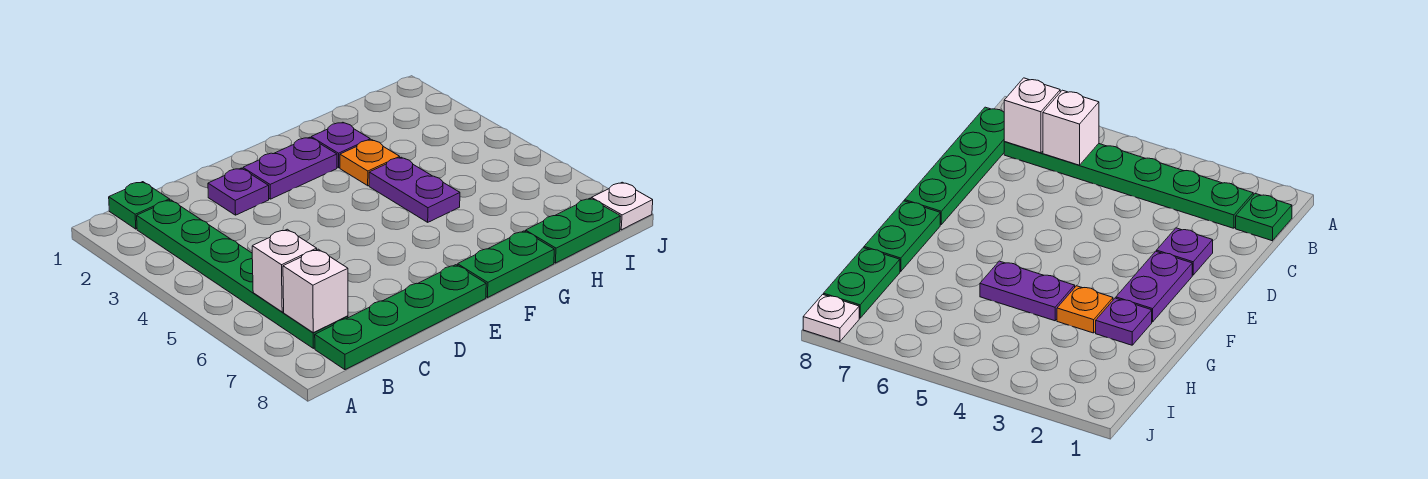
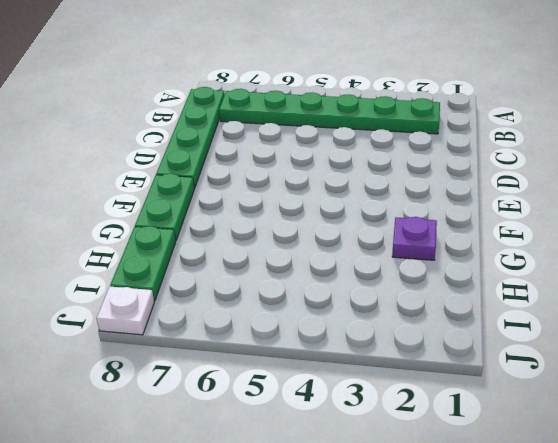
none -> green plate B1 level 1
none -> purple plate D2 level 1
none -> purple plate E2:F2 level 1

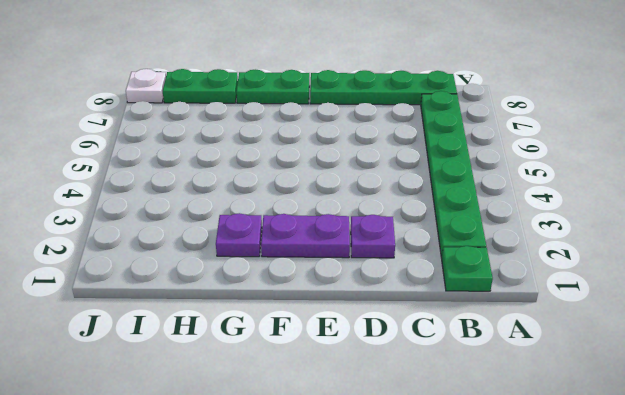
none -> orange plate G3 level 1
none -> purple plate G4:G5 level 1
none -> white brick B6 level 2

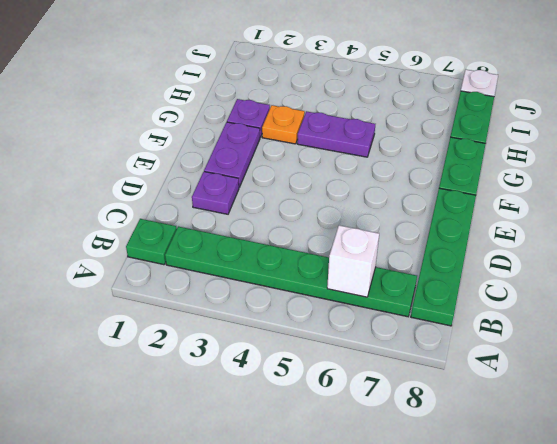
none -> white brick B7 level 2

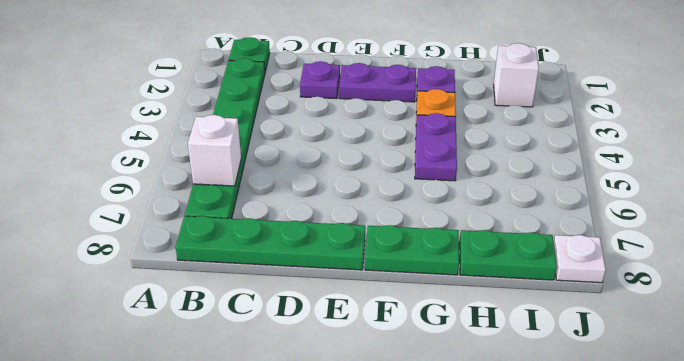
white brick I2 level 1 -> white brick B7 level 2

